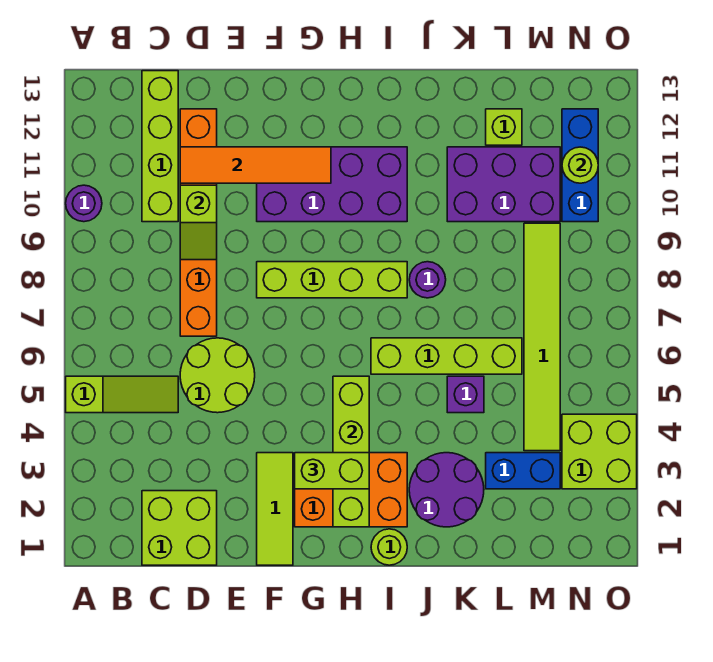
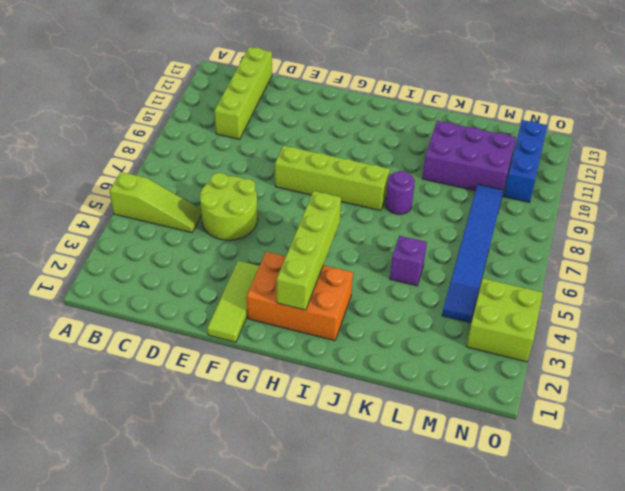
blue tile M4:M9 level 1 -> lime tile M4:M9 level 1
none -> purple round brick A10 level 1
none -> lime brick C1:D2 level 1
none -> orange brick D7:D12 level 1

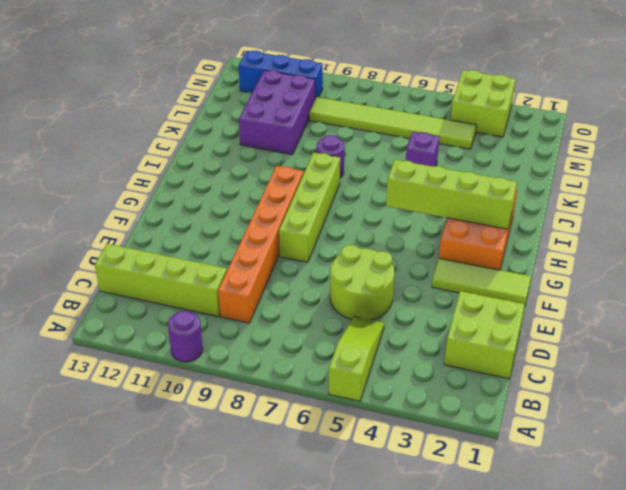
orange brick C9:H9 level 1 -> orange brick D7:D12 level 1
none -> purple brick F10:I11 level 1
none -> lime round brick I1 level 1
none -> lime brick I6:L6 level 1

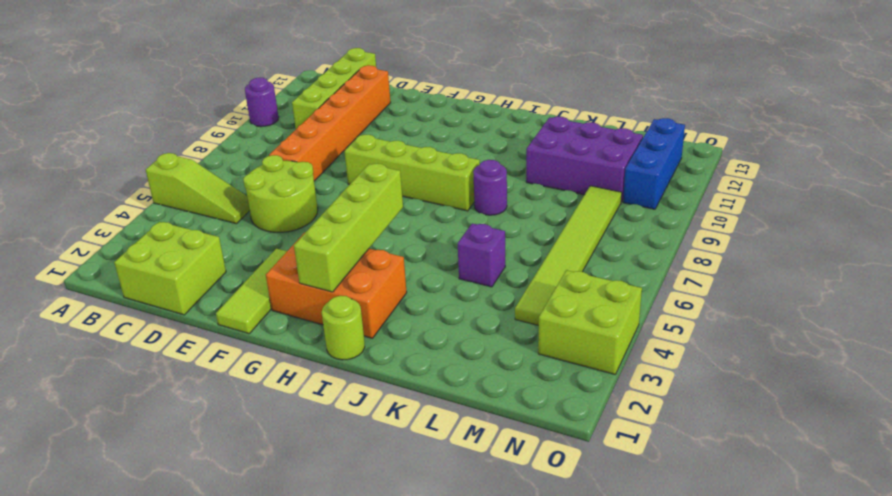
none -> purple brick F10:I11 level 1
none -> lime brick I6:L6 level 1
none -> purple round brick J2:K3 level 1

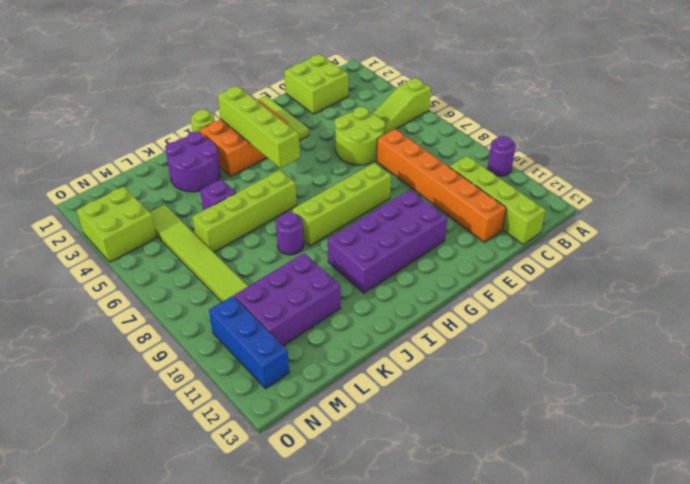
none -> blue brick L3:M3 level 1
none -> lime brick L12 level 1
none -> lime slope D9:D10 level 2 top 10

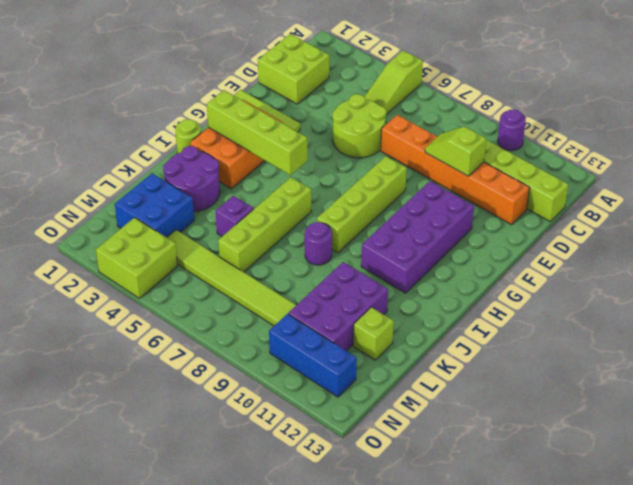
blue brick L2:M3 level 1 -> blue brick L3:M3 level 1
none -> orange tile D11:G11 level 2
none -> lime round brick N11 level 2
none -> lime brick G3:H3 level 3

